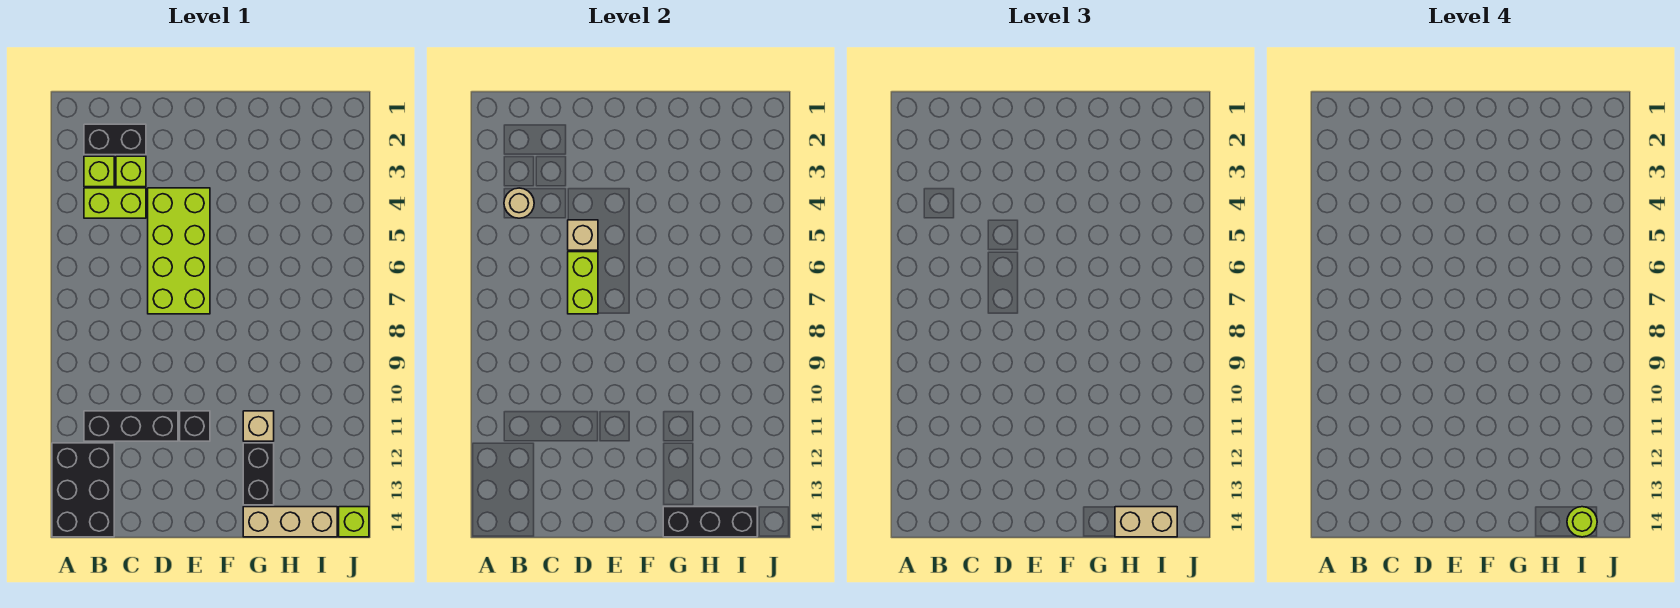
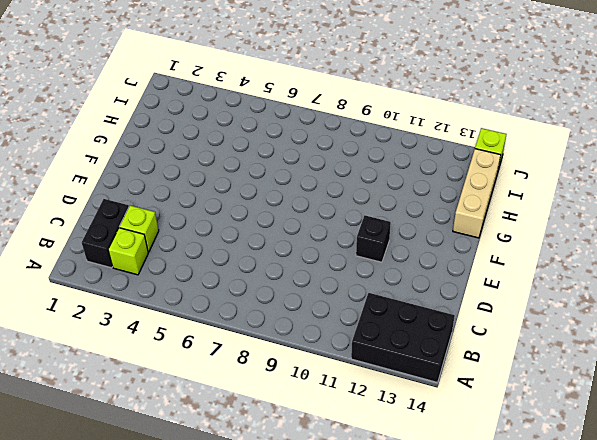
none -> lime brick B4:C4 level 1
none -> black brick B11:D11 level 1
none -> lime brick D4:E7 level 1

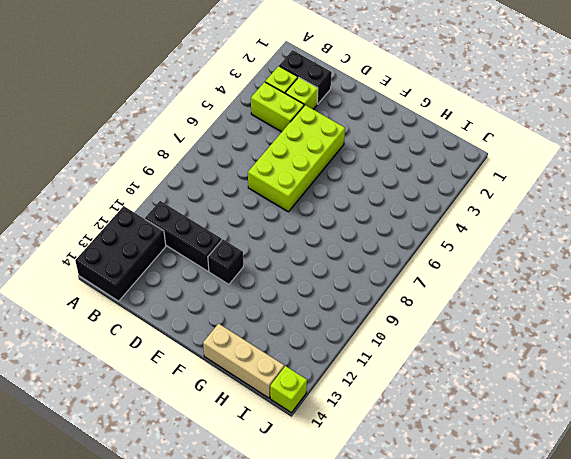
none -> tan brick G11 level 1
none -> black brick G12:G13 level 1
none -> tan round brick B4 level 2

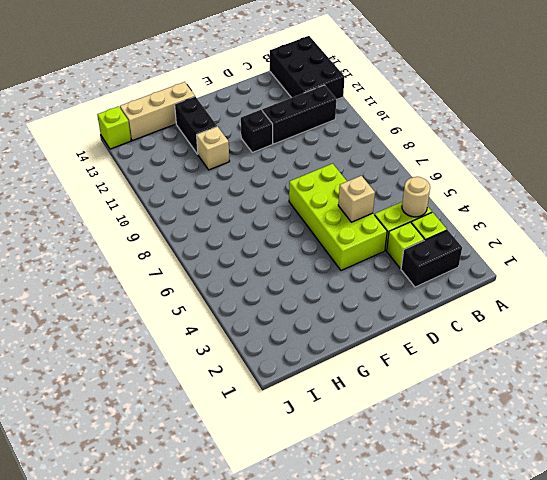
none -> lime brick D6:D7 level 2
none -> black brick G14:I14 level 2
none -> tan brick H14:I14 level 3

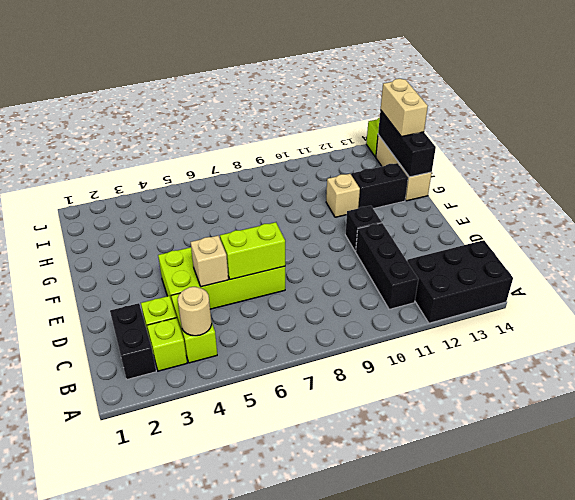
none -> lime round brick I14 level 4

